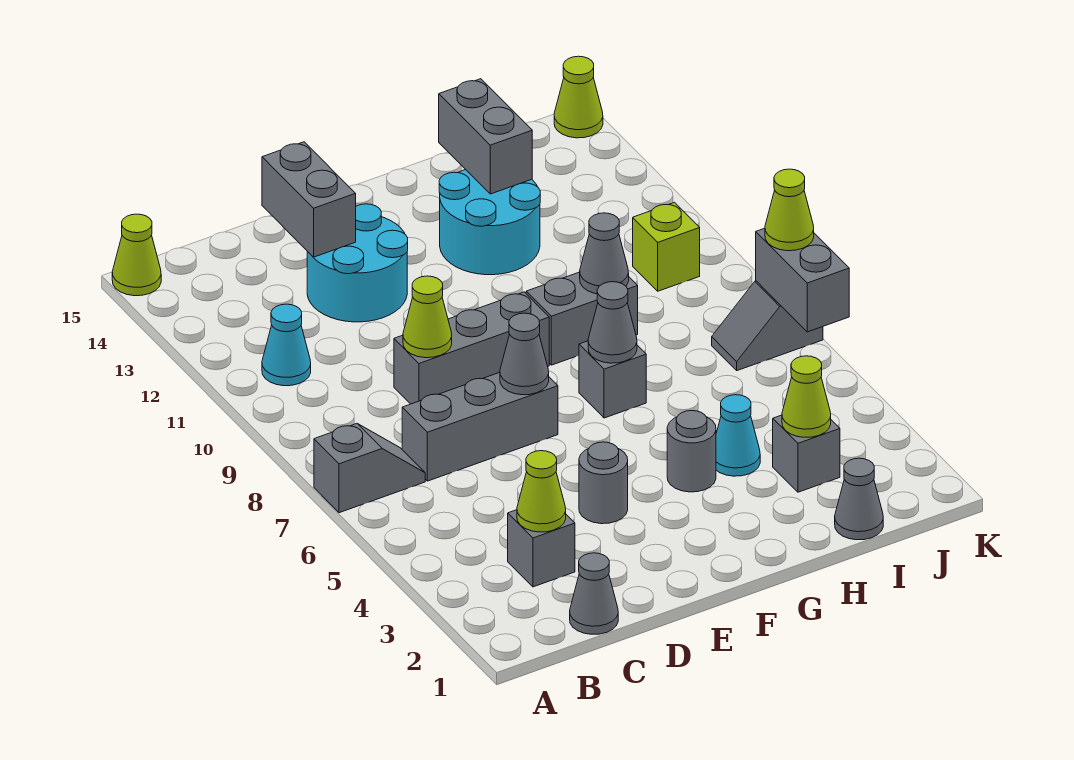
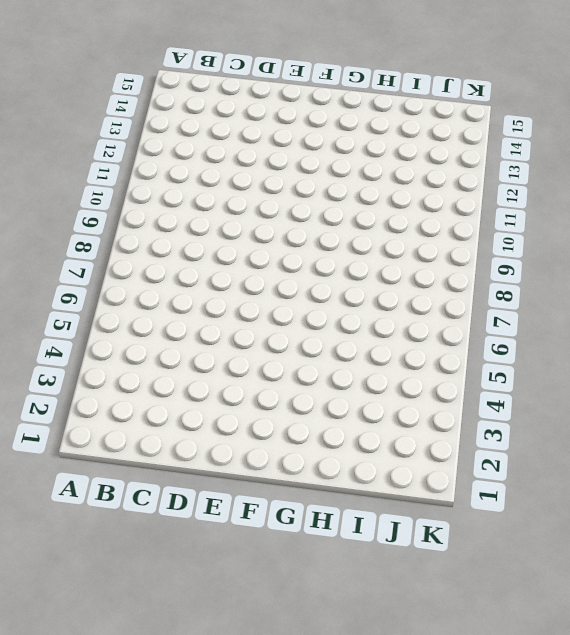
none -> grey slope A7:B7 level 1 top A
none -> lime cone A15 level 1
none -> cyan cone B11 level 1

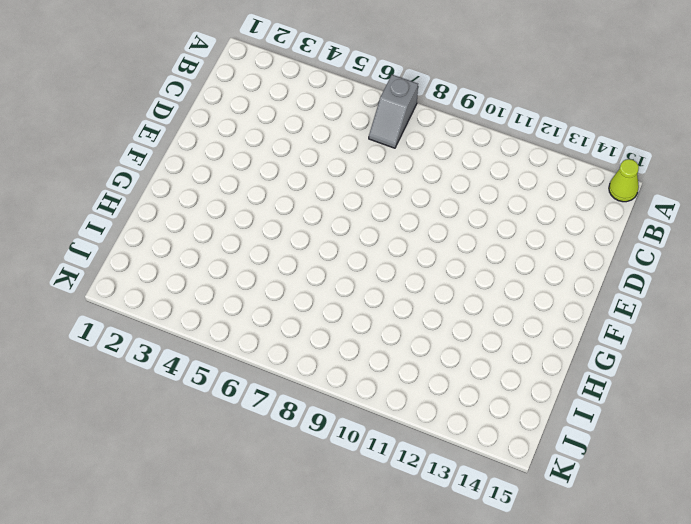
none -> cyan cone B11 level 1
none -> grey cone C1 level 1
none -> grey brick C3 level 1

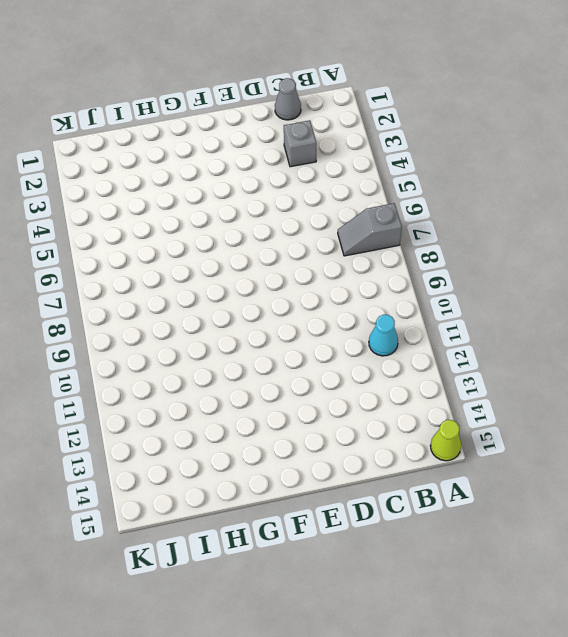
none -> grey brick C7:E7 level 1
none -> grey brick D9:F9 level 1
none -> cyan round brick D12:E13 level 1

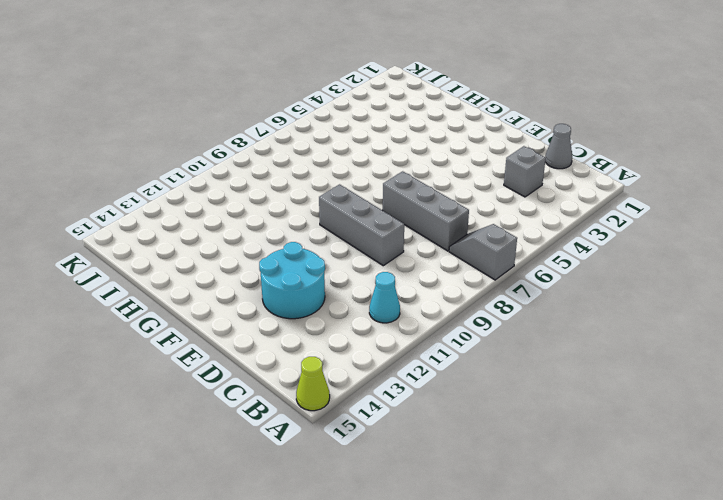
none -> grey round brick E4 level 1
none -> grey round brick G4 level 1
none -> grey brick G7 level 1

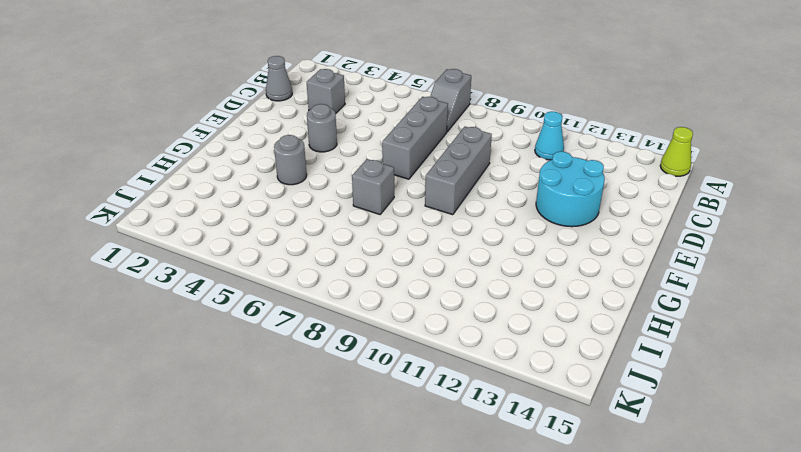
none -> grey brick G9:H9 level 1
none -> cyan round brick G12:H13 level 1
none -> cyan cone H4 level 1

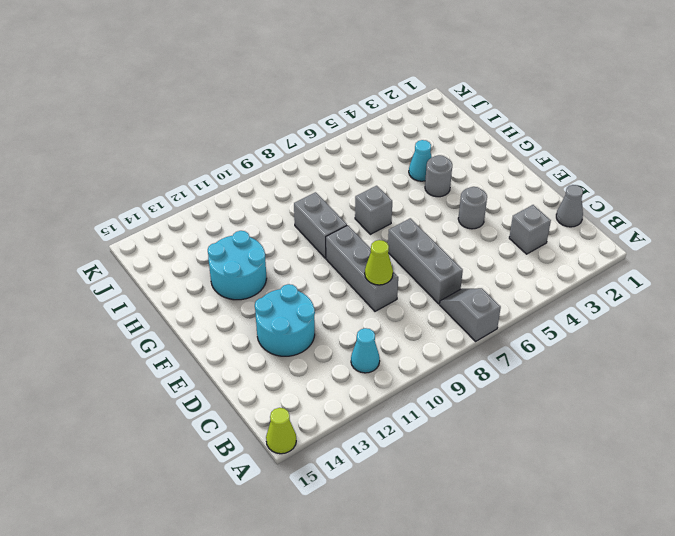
none -> grey cone I1 level 1
none -> grey brick I3 level 1
none -> grey slope J7:K7 level 1 top K

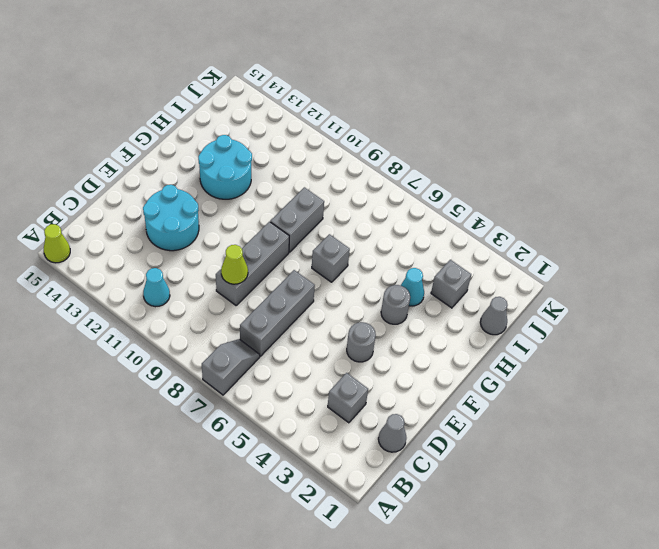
none -> grey slope J7:K7 level 1 top K
none -> lime brick J10 level 1
none -> lime cone K15 level 1

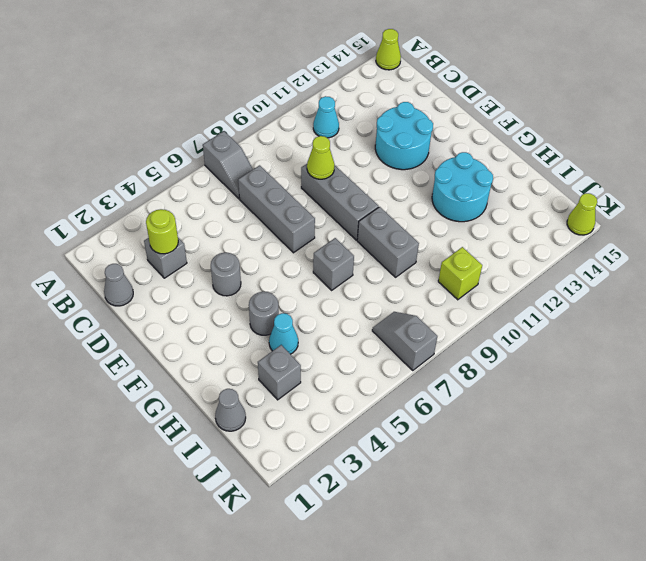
lime round brick C3 level 2 -> lime cone C3 level 2
none -> grey brick D13:D14 level 2
none -> grey cone E7 level 2
none -> grey cone G7 level 2

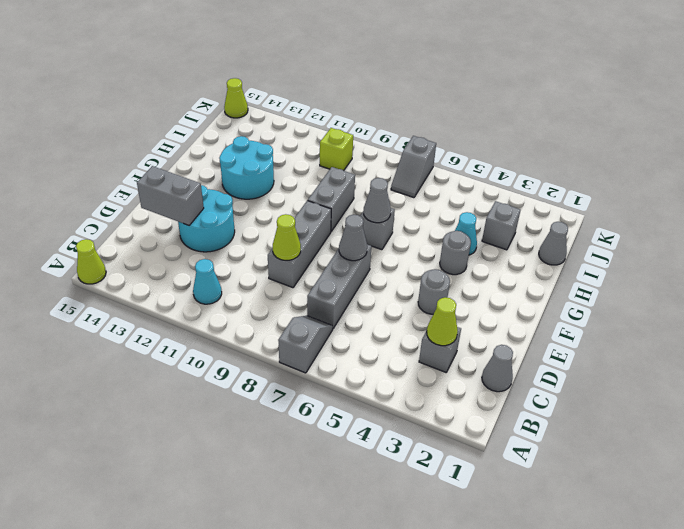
none -> grey cone H9 level 2
none -> grey brick H13:H14 level 2
none -> lime cone I3 level 2

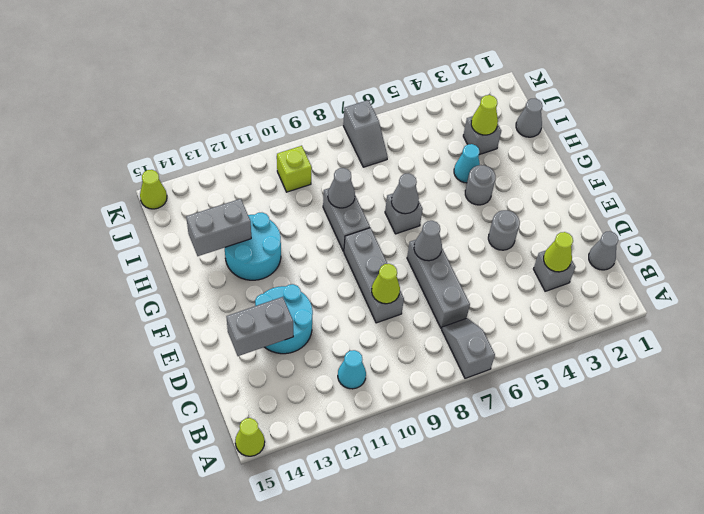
none -> grey brick K6:K7 level 2
none -> lime cone K7 level 3

